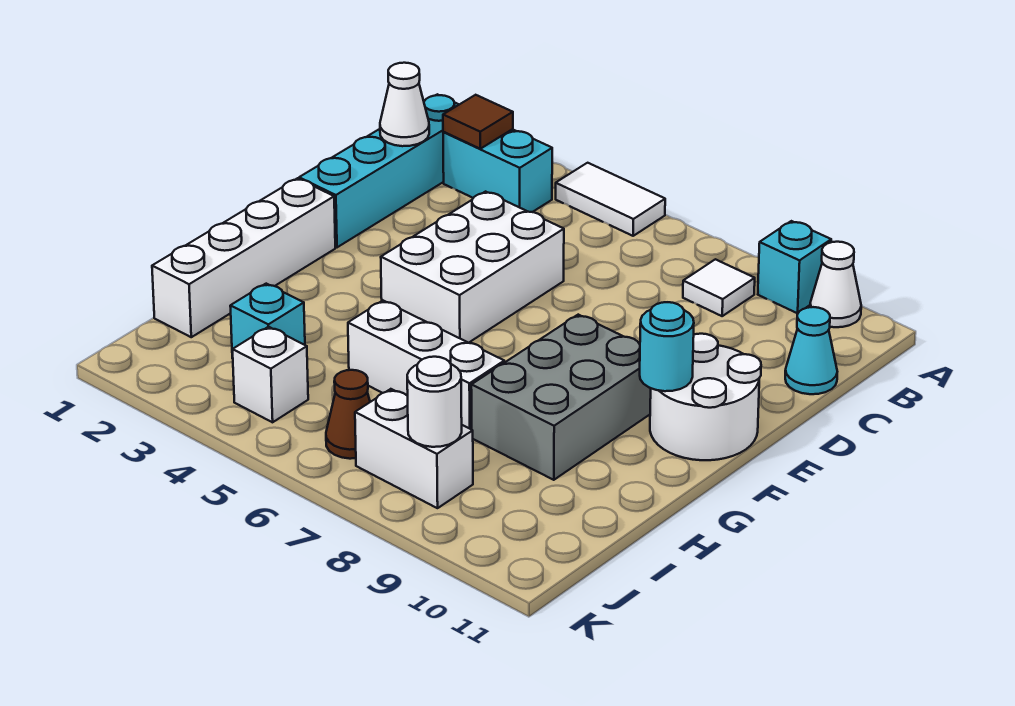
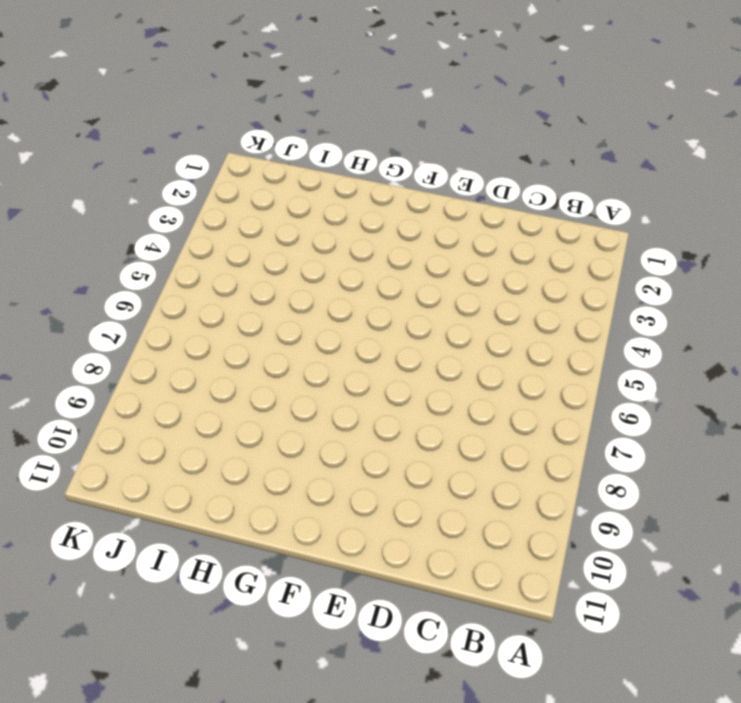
none -> white tile A4:A5 level 1
none -> cyan brick A9 level 1
none -> white cone A10 level 1

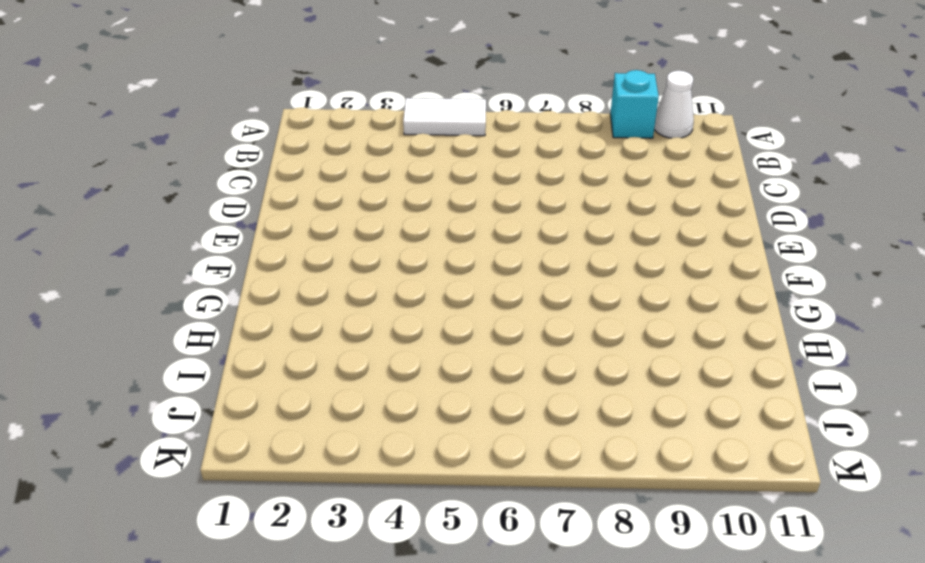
none -> cyan brick B1:E1 level 1
none -> cyan brick B2:B3 level 1
none -> white tile B8 level 1

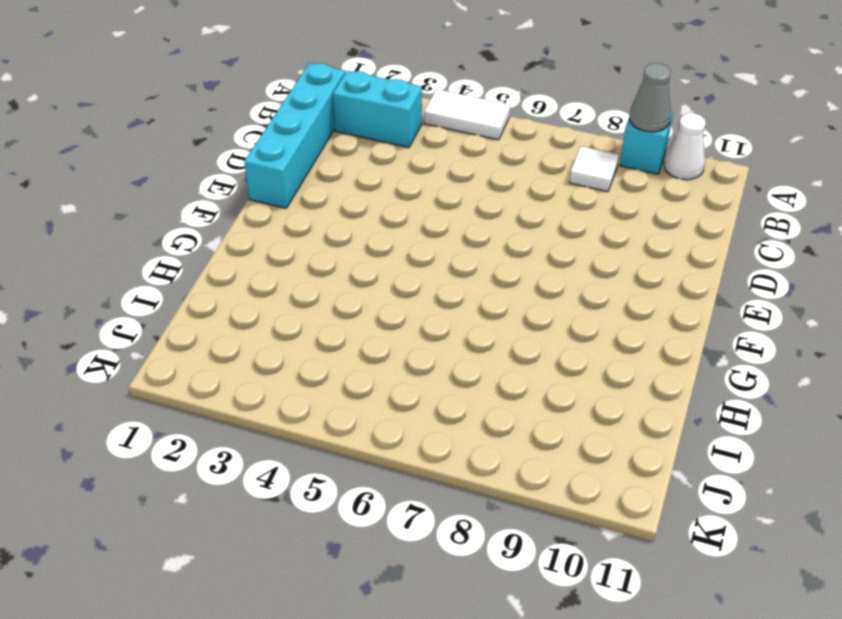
grey cone A9 level 2 -> none
none -> cyan cone C11 level 1
none -> white brick D4:F5 level 1
none -> white round brick E10:F11 level 1

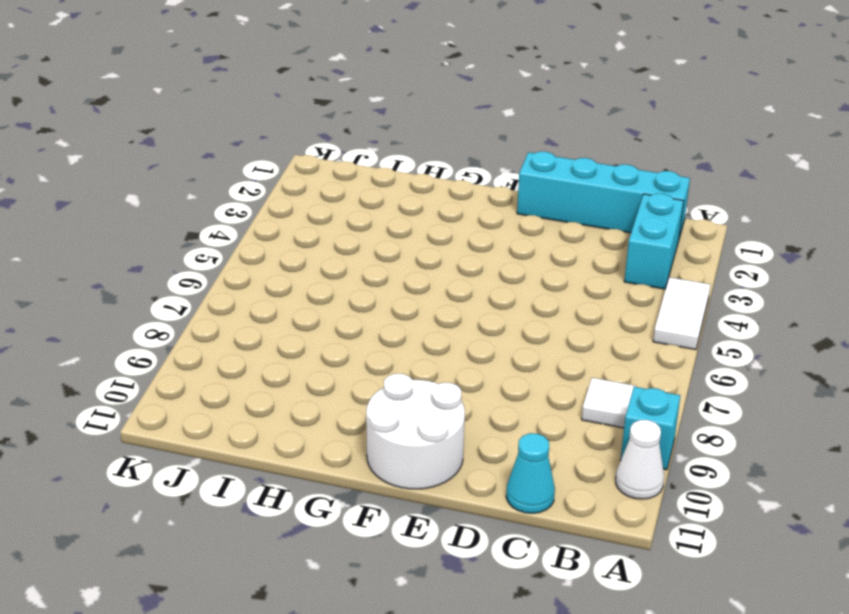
none -> white brick D4:F5 level 1
none -> white brick F1:I1 level 1
none -> grey brick F8:H9 level 1

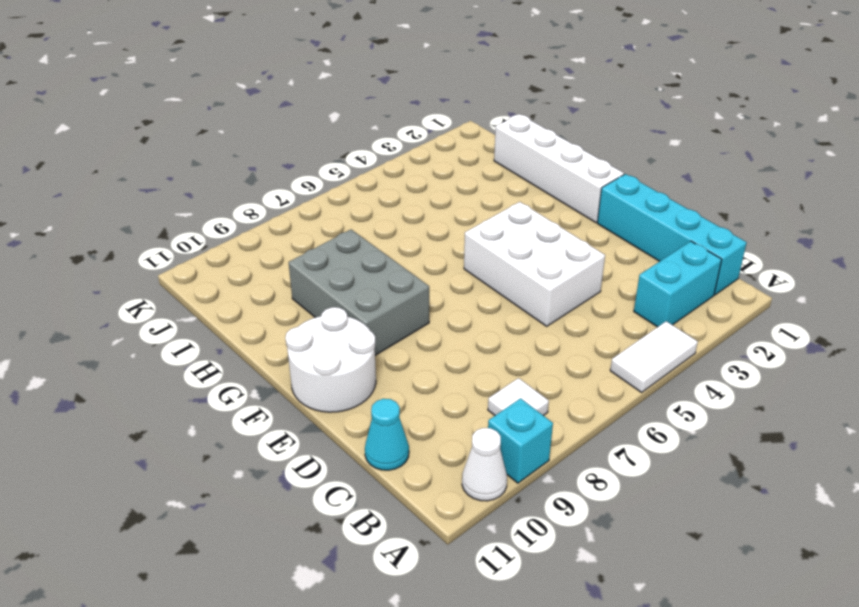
none -> white brick H5:H7 level 1
none -> cyan brick I3 level 1
none -> white brick J4 level 1

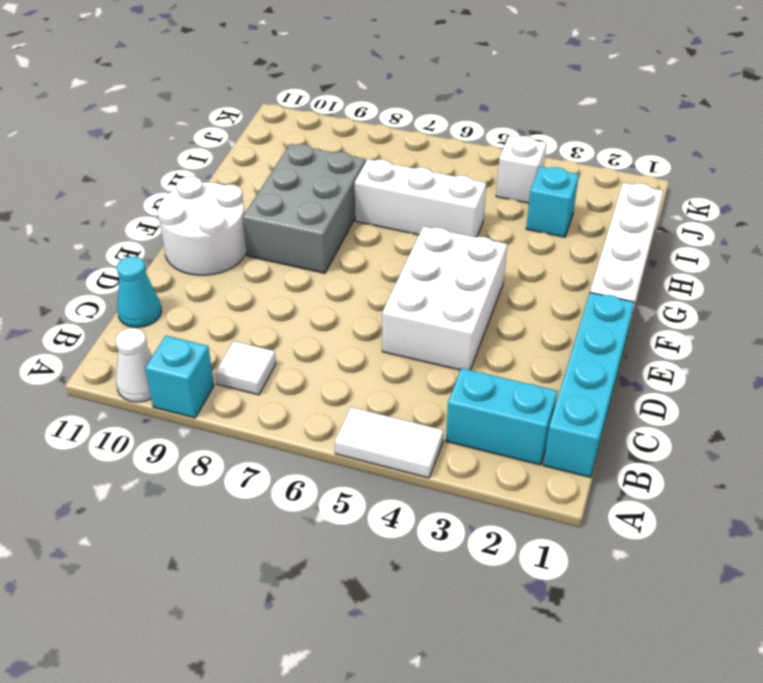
none -> brown cone J6 level 1
none -> white brick J7:J8 level 1
none -> brown tile B2 level 2

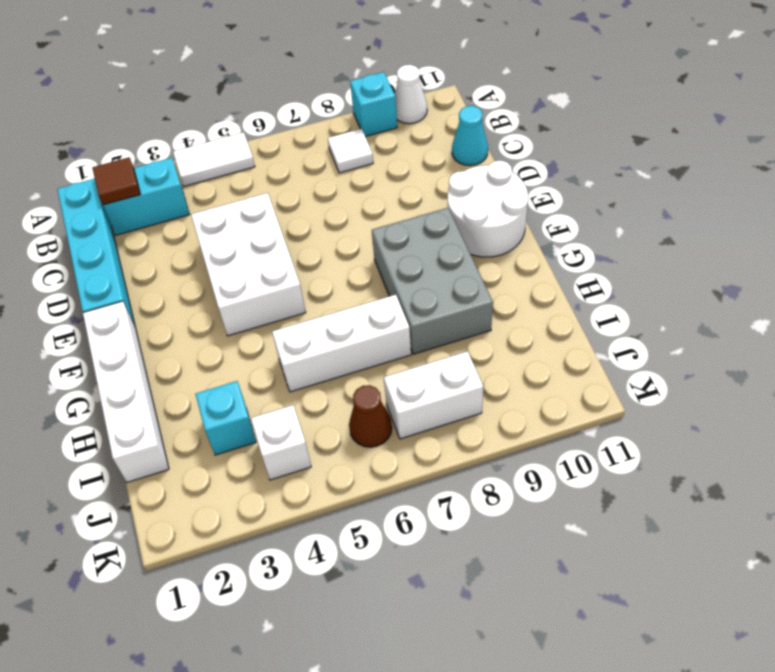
none -> white cone C1 level 2
none -> cyan round brick F10 level 2
none -> white round brick J8 level 2

